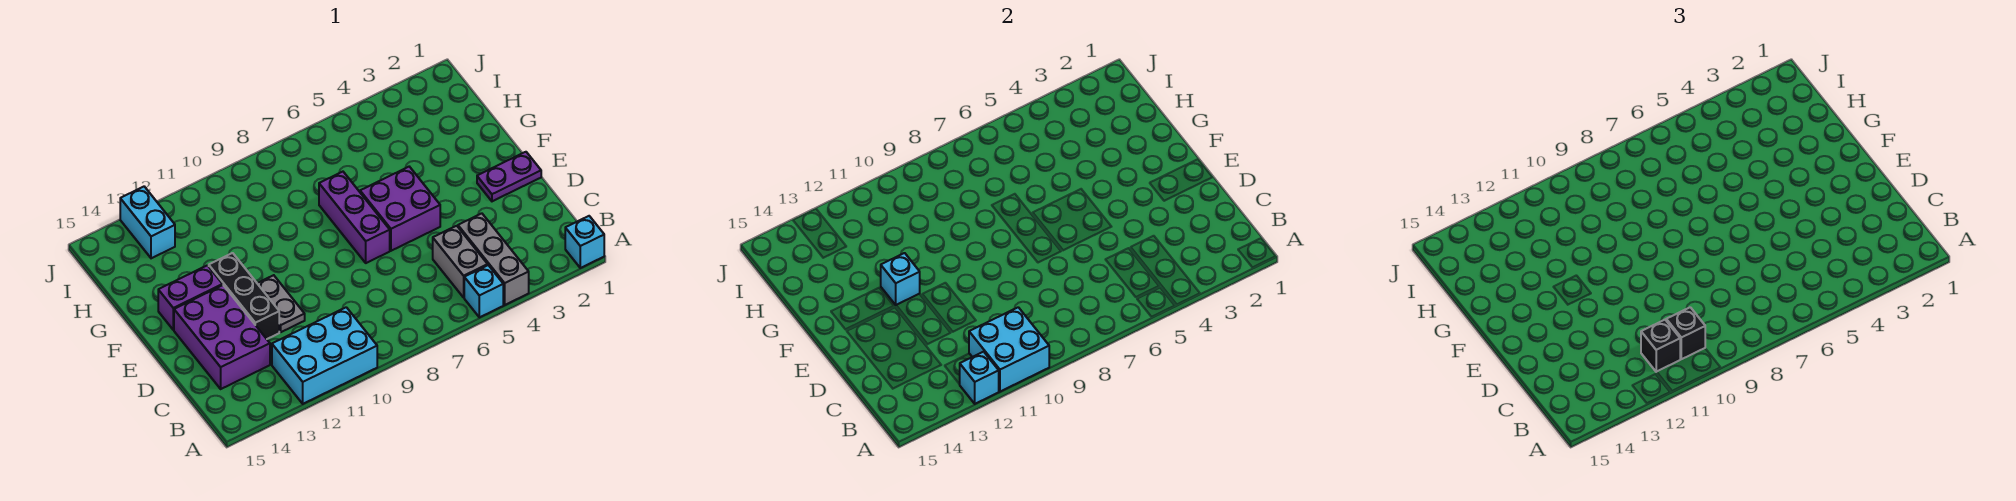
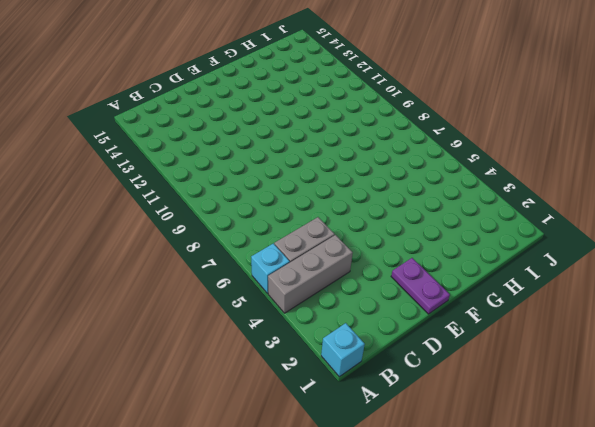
none -> cyan brick A10:B12 level 1
none -> purple brick C13:E14 level 1
none -> grey plate D11:E11 level 1

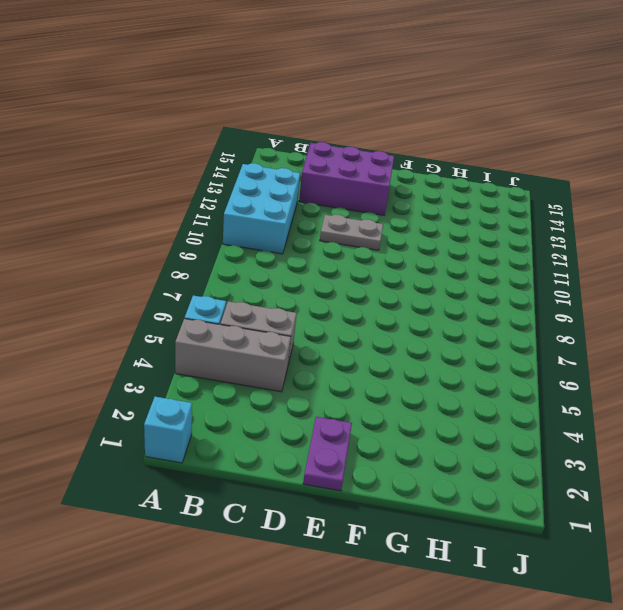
none -> black brick D12:F12 level 1
none -> purple brick E5:F6 level 1
none -> purple brick E7:G7 level 1

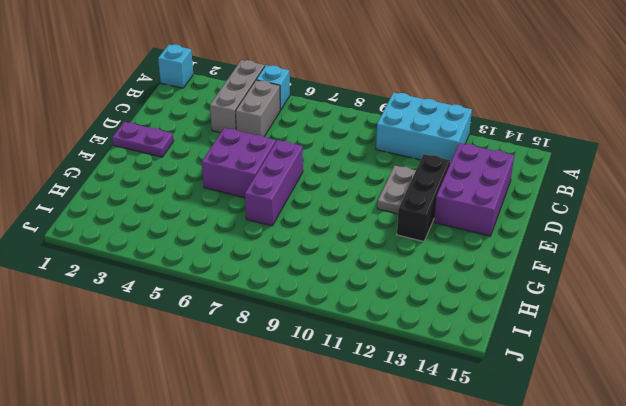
none -> purple brick F13:F14 level 1
none -> cyan brick I13:J13 level 1
none -> cyan brick A10:B11 level 2

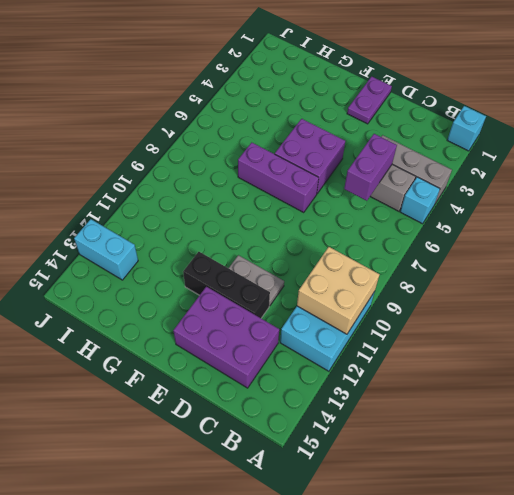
tan brick A10:B11 level 2 -> cyan brick A10:B11 level 2
purple brick C5:C6 level 2 -> purple brick F13:F14 level 1
none -> cyan brick A12 level 2
none -> cyan brick F12 level 2
none -> black brick B10 level 3

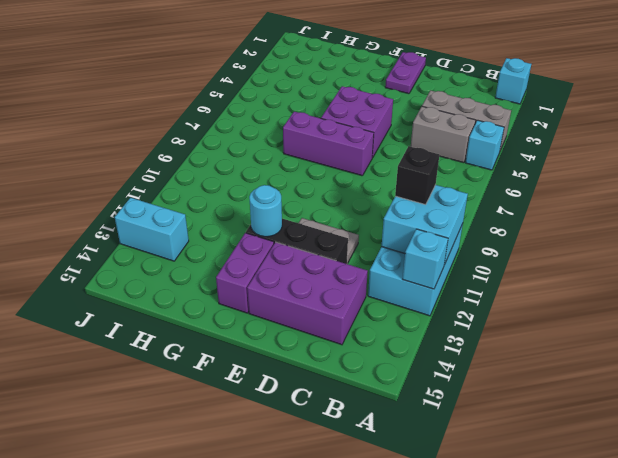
cyan round brick F12 level 2 -> cyan brick F12 level 2
none -> black brick B11 level 3

